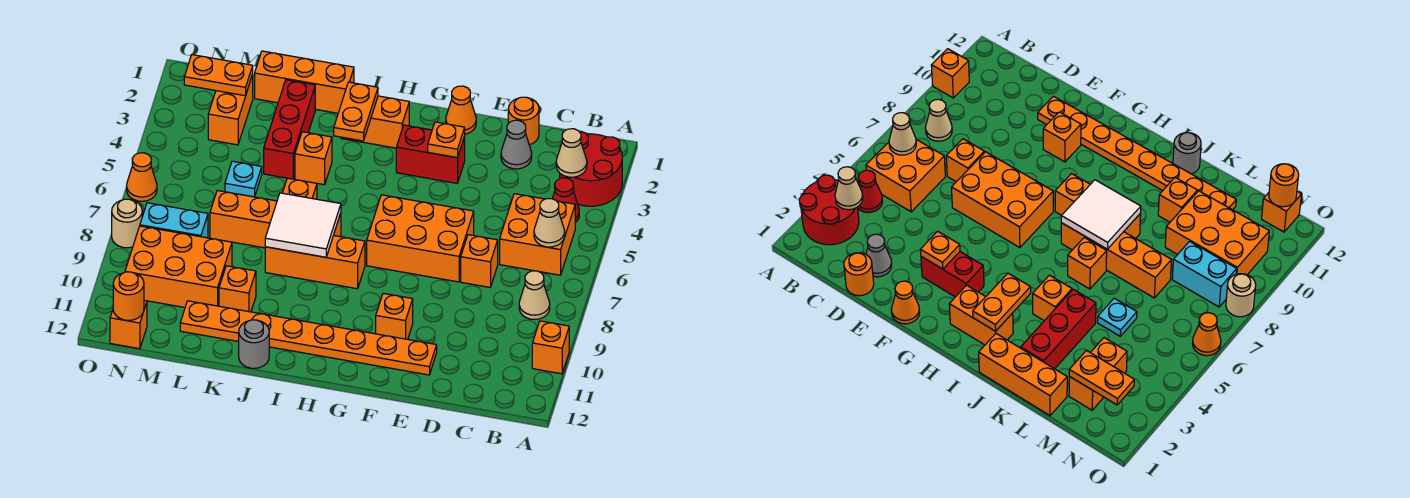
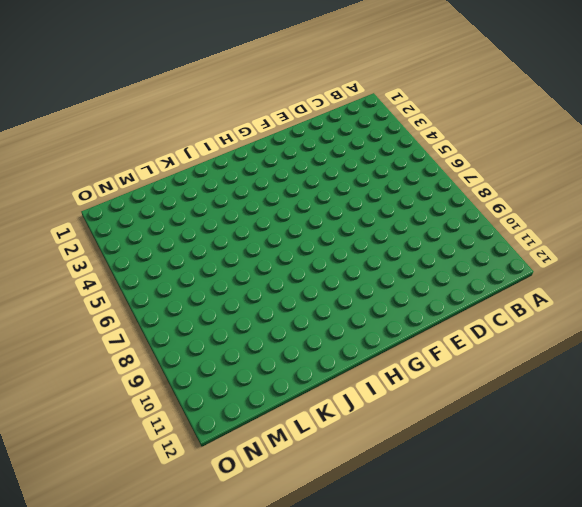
none -> red round brick A2:B3 level 1
none -> orange brick A10 level 1
none -> red cone B4 level 1
none -> orange brick B5:C6 level 1

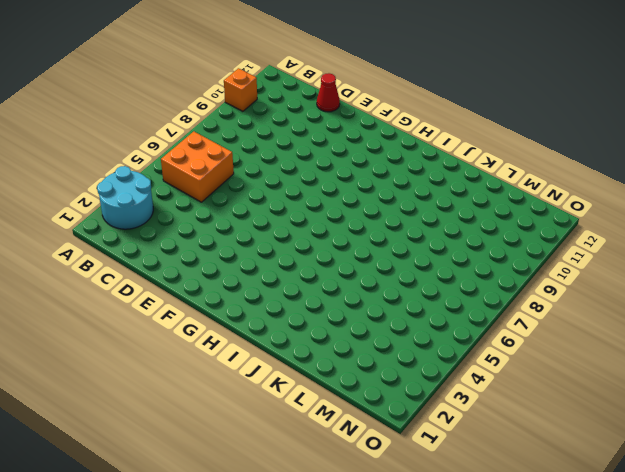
cyan round brick A2:B3 level 1 -> red round brick A2:B3 level 1
red cone D12 level 1 -> red cone B4 level 1
none -> tan cone B8 level 1
none -> orange round brick D1 level 1
none -> grey cone D2 level 1
none -> orange brick D7 level 1

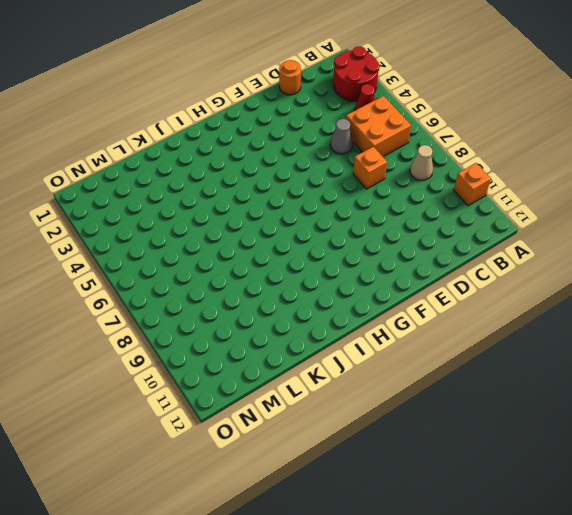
grey cone D5 level 1 -> grey cone D2 level 1
none -> orange brick E6:G7 level 1
none -> orange plate E11:L11 level 1
none -> orange cone F1 level 1
none -> red brick F3:G3 level 1

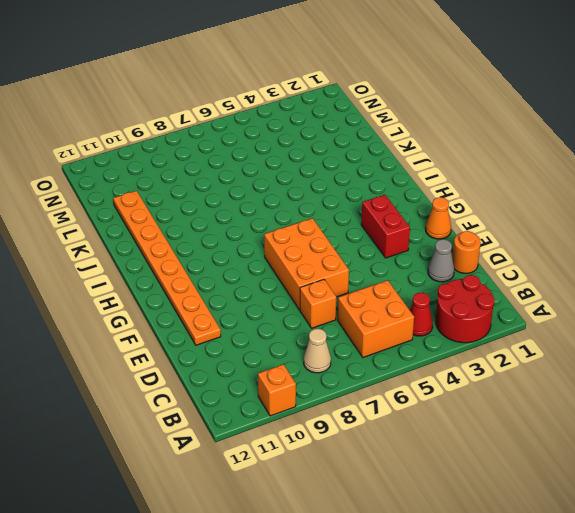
none -> orange brick F10 level 1
none -> orange brick H2:I2 level 1
none -> orange brick H8:J8 level 1
none -> orange brick I7:L7 level 1

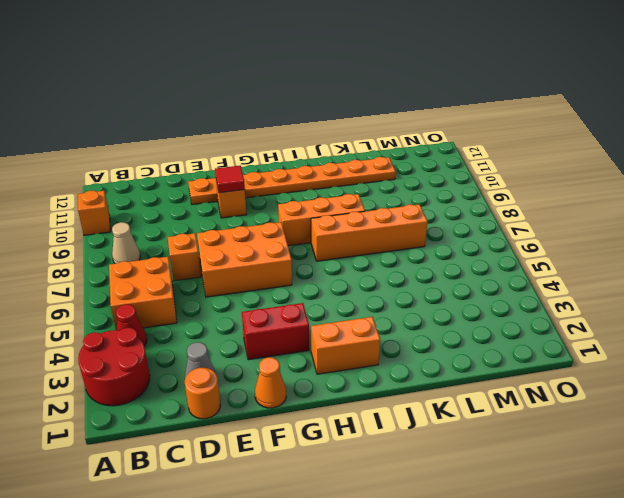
red tile F10 level 2 -> none
none -> orange brick J1:L1 level 1
none -> orange brick J4 level 1
none -> orange brick J6 level 1
none -> grey round brick J12 level 1

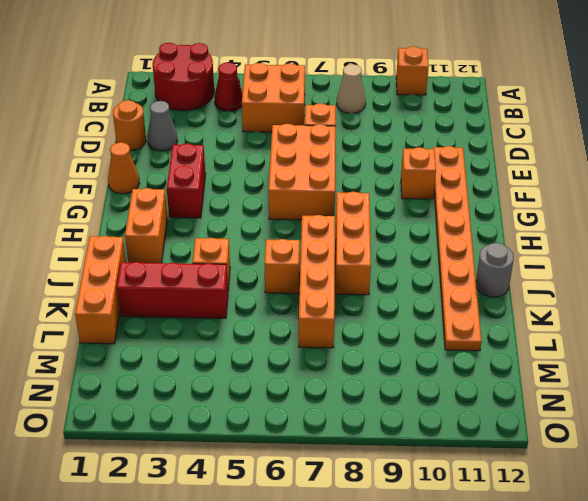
none -> orange brick K10 level 1
none -> cyan plate L5 level 1
none -> orange brick L9:N10 level 1
none -> orange brick M2:M3 level 1

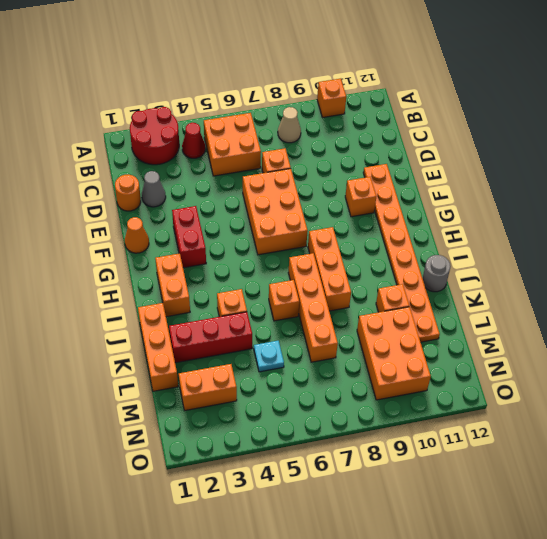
none -> cyan brick M8:N8 level 1
none -> orange brick N12 level 1
none -> orange cone O6 level 1
none -> tan round brick O8 level 1

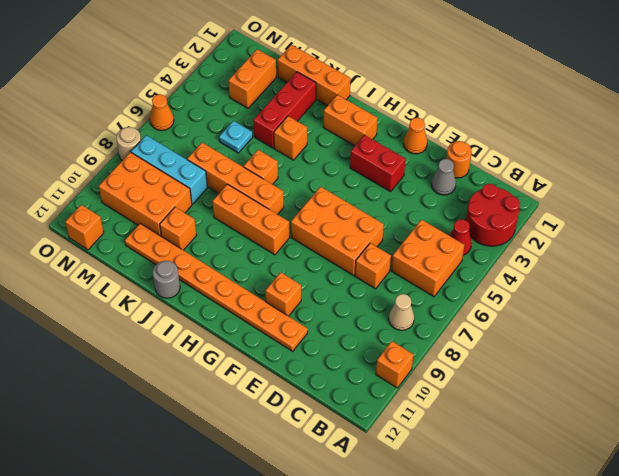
cyan brick L8:N8 level 1 -> cyan brick M8:N8 level 1
none -> tan cone B3 level 2
none -> tan cone B6 level 2
none -> orange plate F3 level 2
none -> orange plate I2:I3 level 2

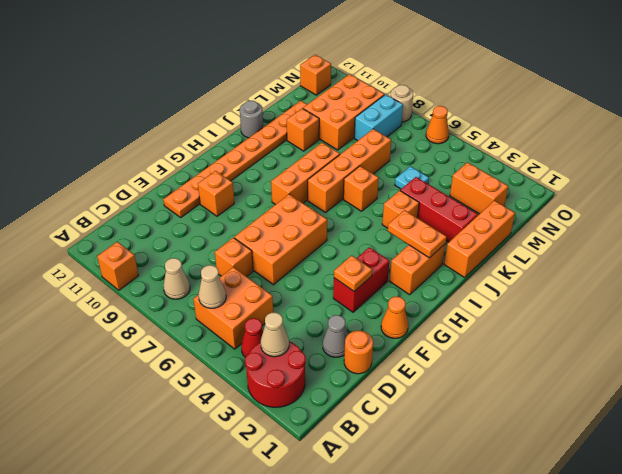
none -> white tile I7:J8 level 2
none -> orange plate M2:N2 level 2
none -> orange round brick N12 level 2

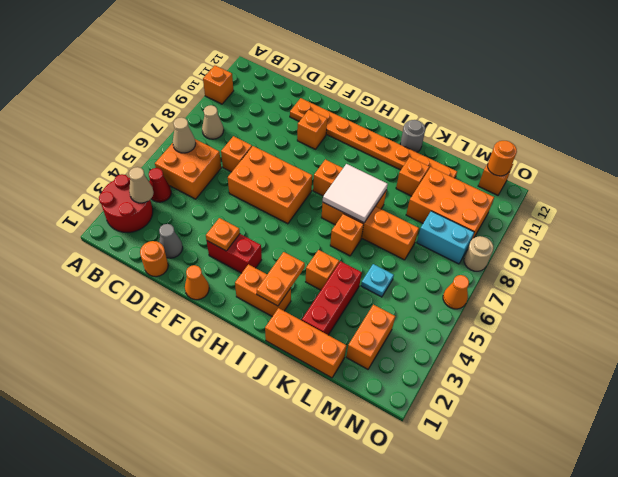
none -> orange plate M2:N2 level 2

